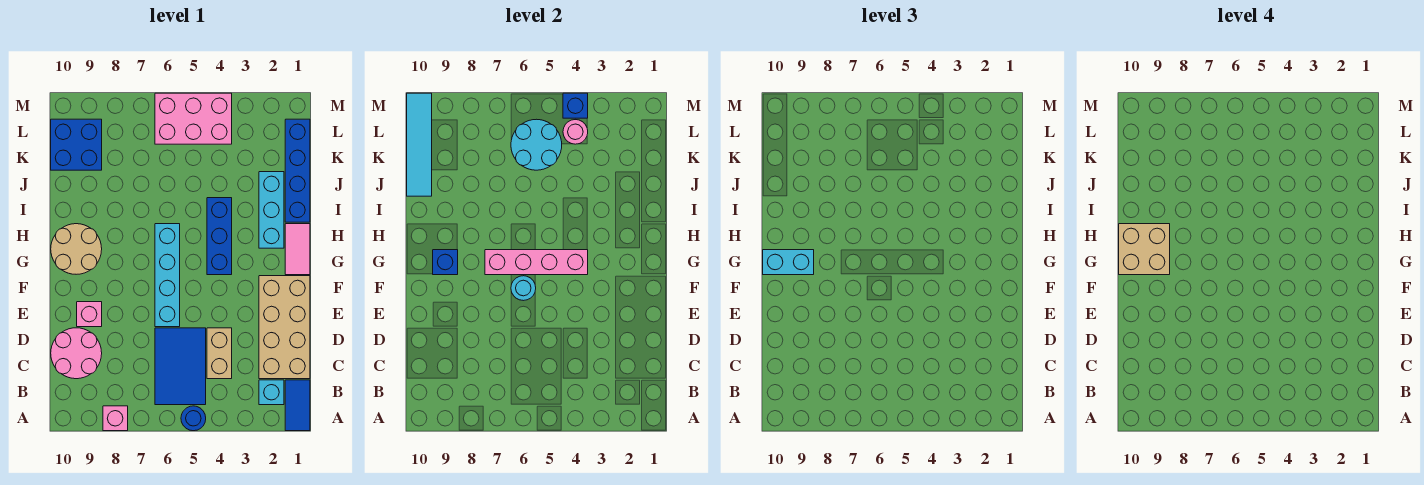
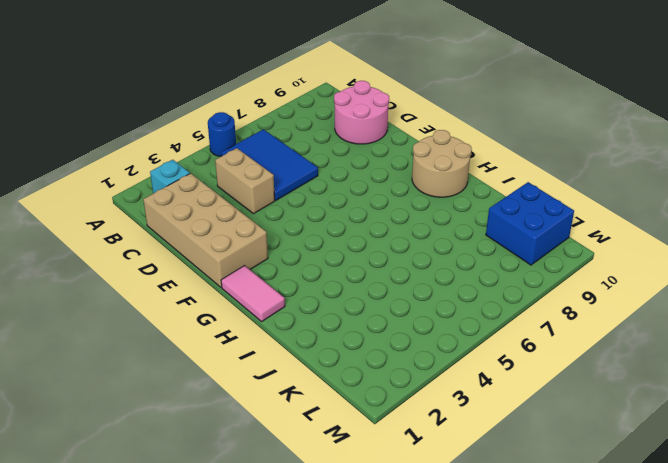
none -> blue tile A1:B1 level 1
none -> pink brick A8 level 1
none -> cyan brick E6:H6 level 1

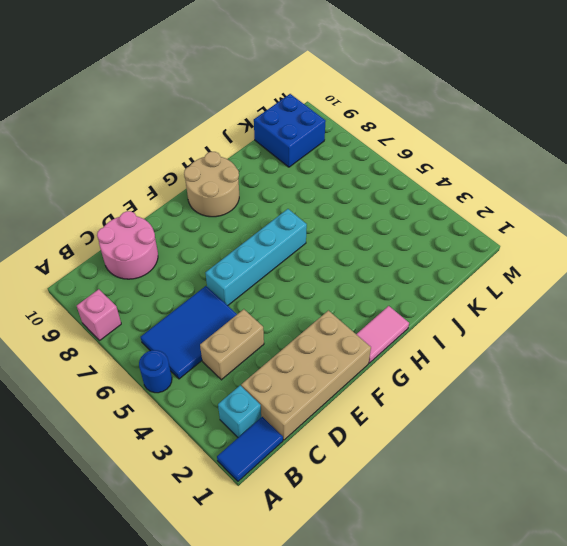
none -> pink brick E9 level 1
none -> blue brick G4:I4 level 1
none -> cyan brick H2:J2 level 1

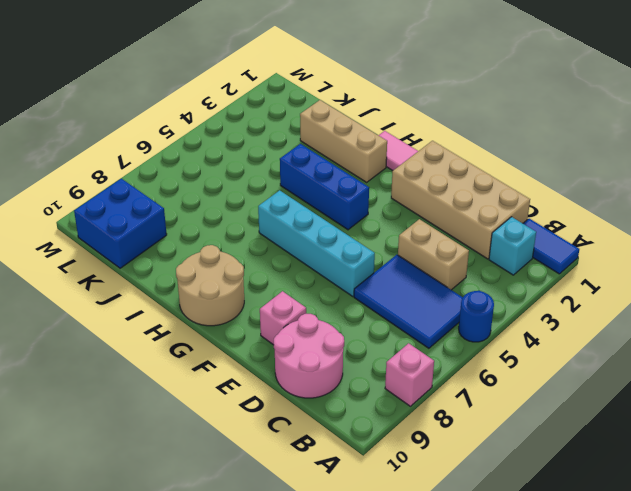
tan brick H2:J2 level 1 -> cyan brick H2:J2 level 1
none -> blue brick I1:L1 level 1
none -> pink brick L4:M6 level 1
none -> cyan round brick F6 level 2

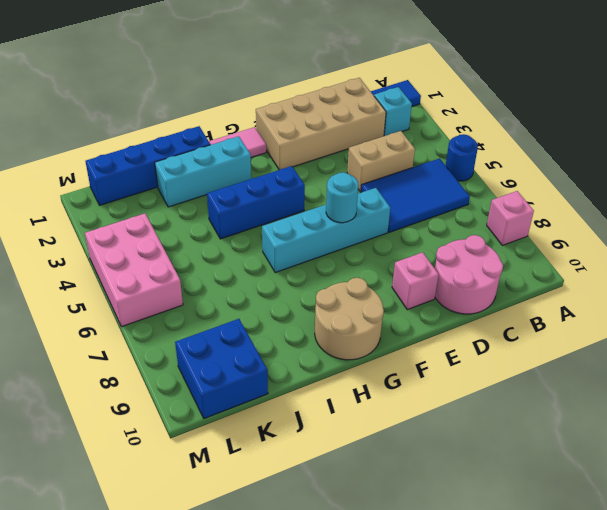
none -> pink brick G4:G7 level 2
none -> blue brick G9 level 2
none -> cyan tile J10:M10 level 2

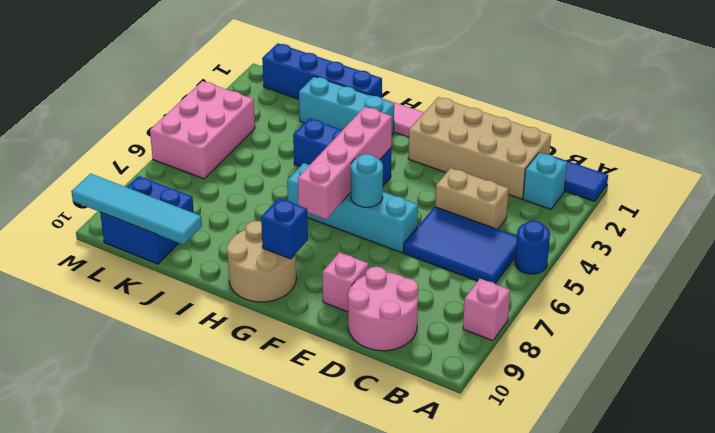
none -> cyan round brick K5:L6 level 2
none -> pink round brick L4 level 2
none -> blue brick M4 level 2

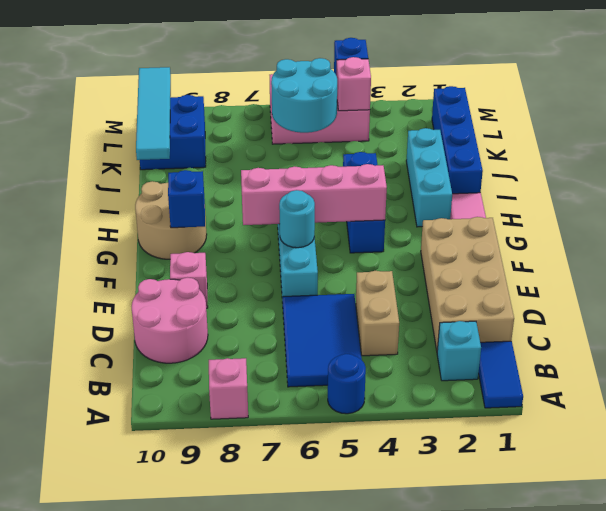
pink brick L4 level 2 -> pink round brick L4 level 2
none -> cyan brick G9:G10 level 3
none -> tan brick G9:H10 level 4

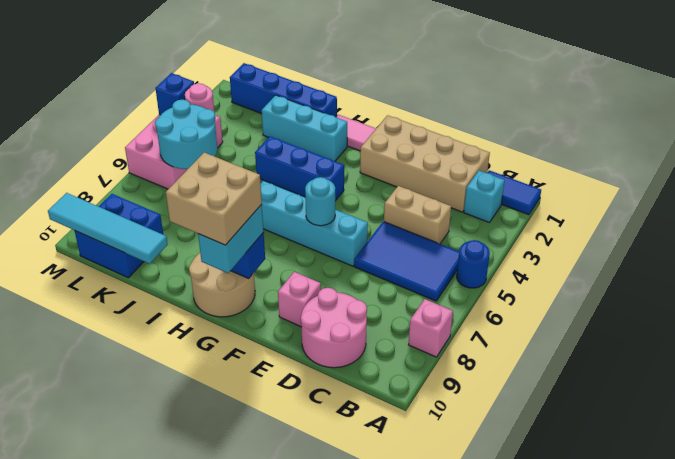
none -> pink brick G4:G7 level 2

